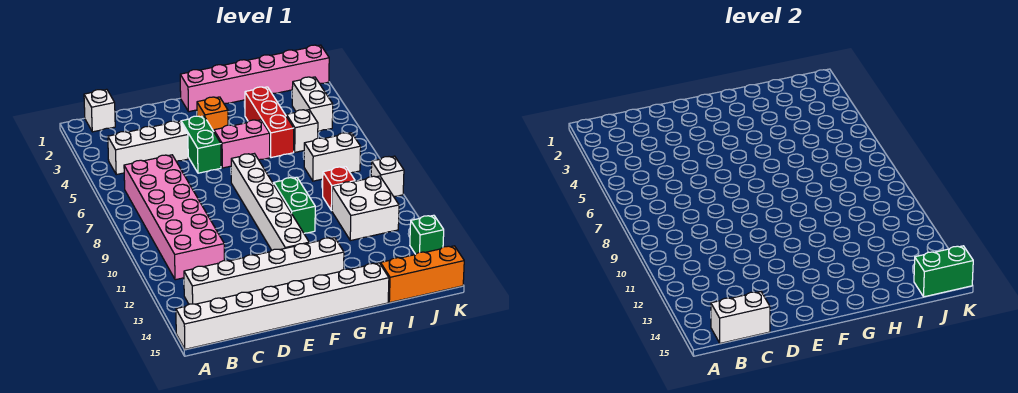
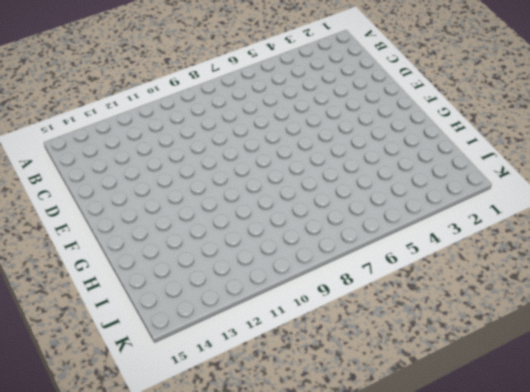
none -> white brick A15:H15 level 1
none -> white brick B1 level 1
none -> white brick B4:D4 level 1

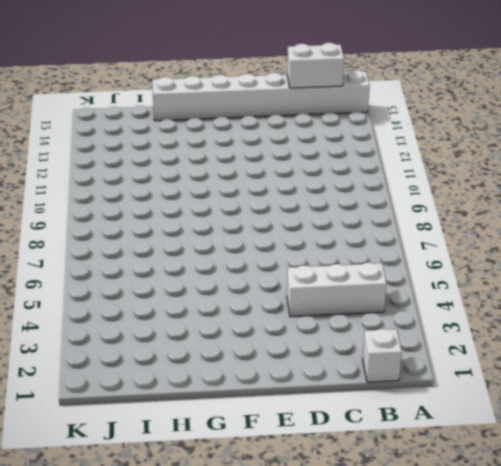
none -> pink brick B6:C11 level 1
none -> white brick B13:G13 level 1
none -> green brick E4:E5 level 1

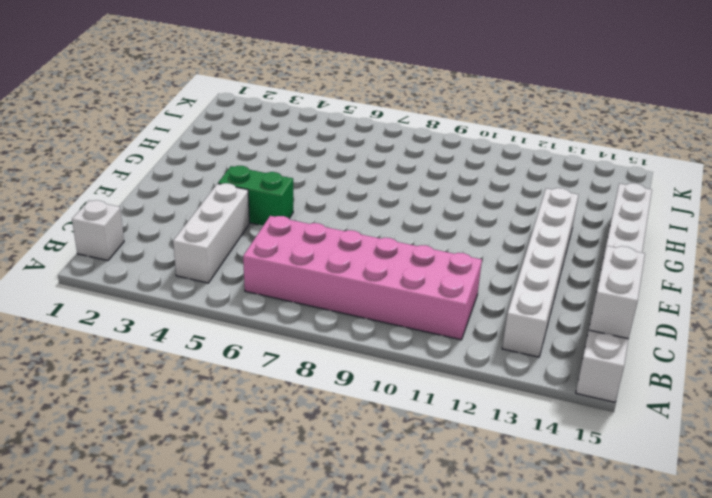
none -> pink brick F1:K1 level 1
none -> orange brick F3 level 1
none -> pink brick F5:G5 level 1

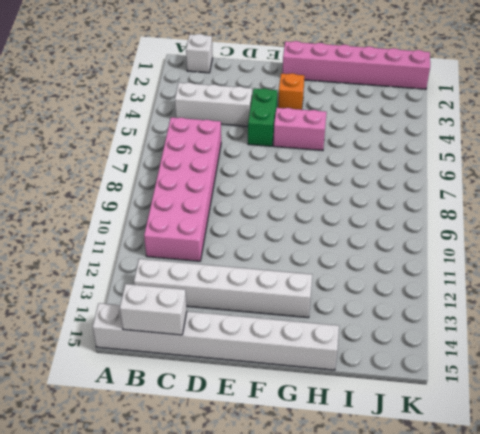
none -> white brick F7:F12 level 1
none -> green brick G9:G10 level 1
none -> red brick H3:H5 level 1

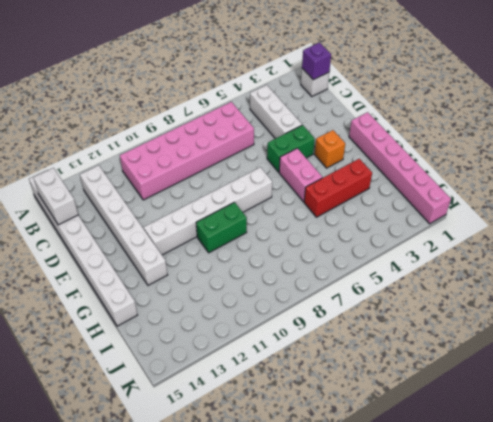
purple brick B1 level 2 -> none
none -> white brick I5 level 1
none -> white brick I7:J7 level 1
none -> red brick I9 level 1

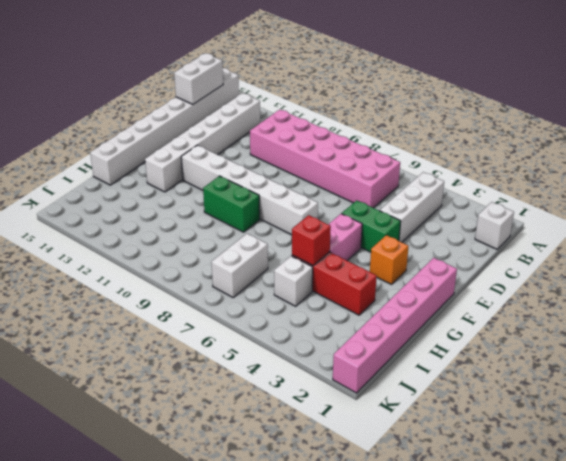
red brick H5 level 2 -> red brick I9 level 1
none -> white brick I10:J11 level 1
none -> orange brick I15:K15 level 1
none -> white brick J3:J4 level 1

